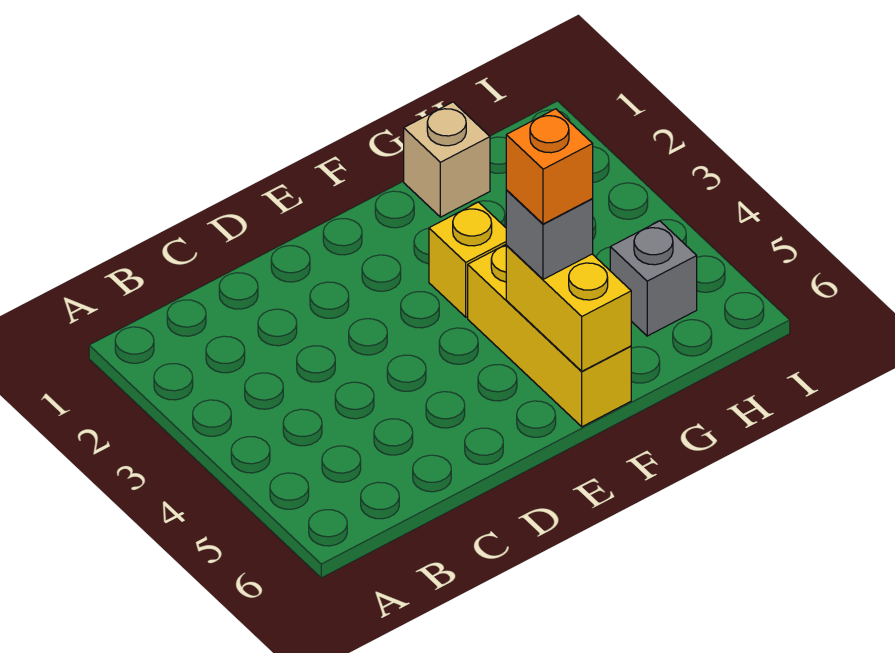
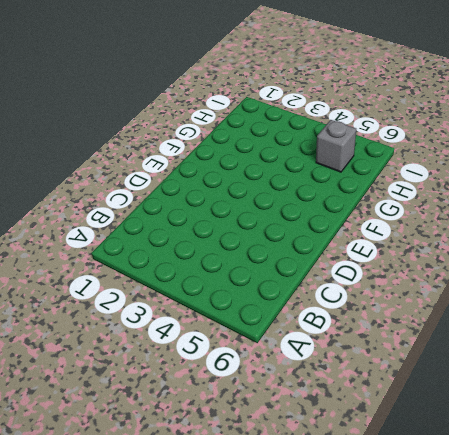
none -> yellow brick F3 level 1
none -> yellow brick F4:F6 level 1

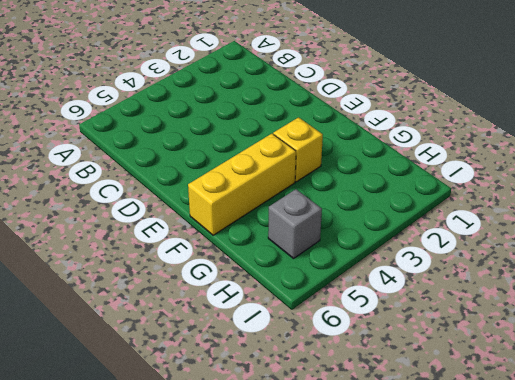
none -> tan brick G1 level 1
none -> yellow brick F5:F6 level 2

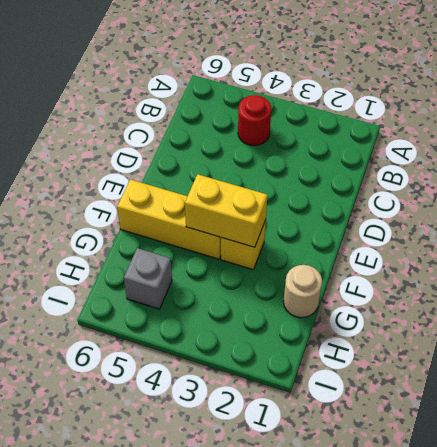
red round brick B4 level 1 -> none
yellow brick F3:F4 level 2 -> yellow brick F5:F6 level 2
tan round brick G1 level 1 -> tan brick G1 level 1
none -> grey brick F5 level 3
none -> orange brick F5 level 4

